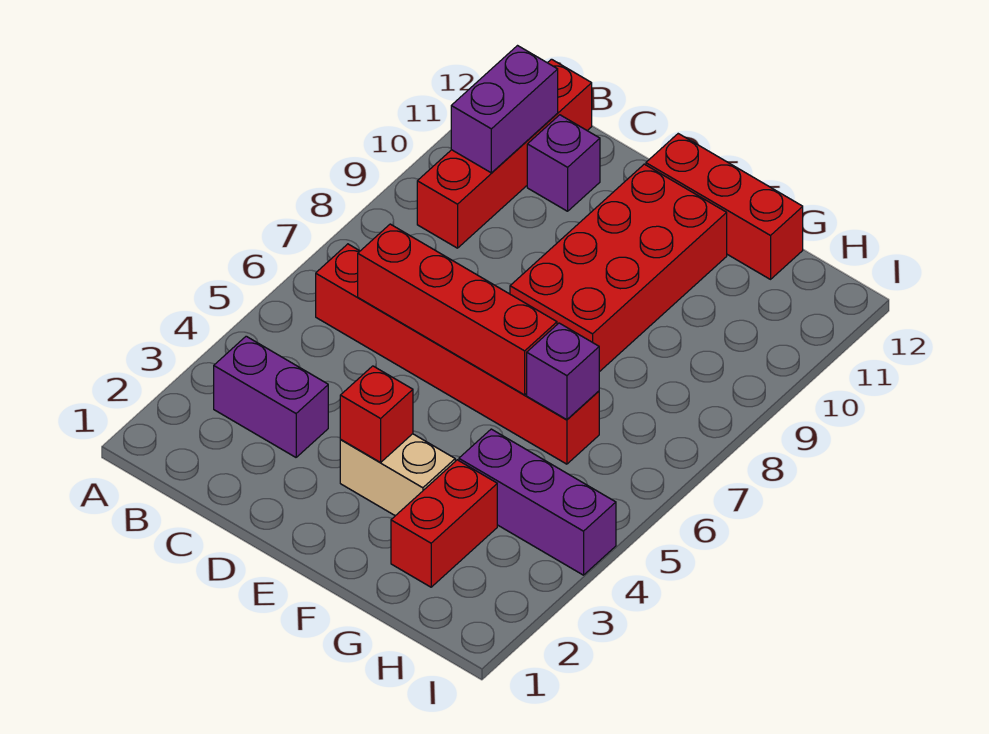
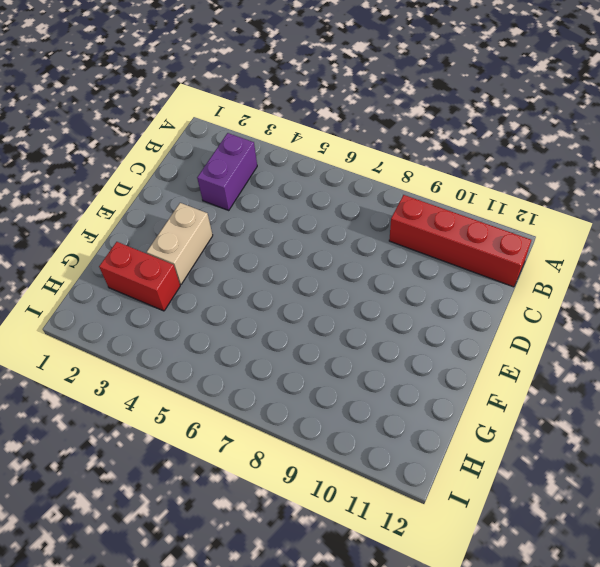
none -> red brick B6:G6 level 1
none -> purple brick C11 level 1
none -> red brick E8:F11 level 1

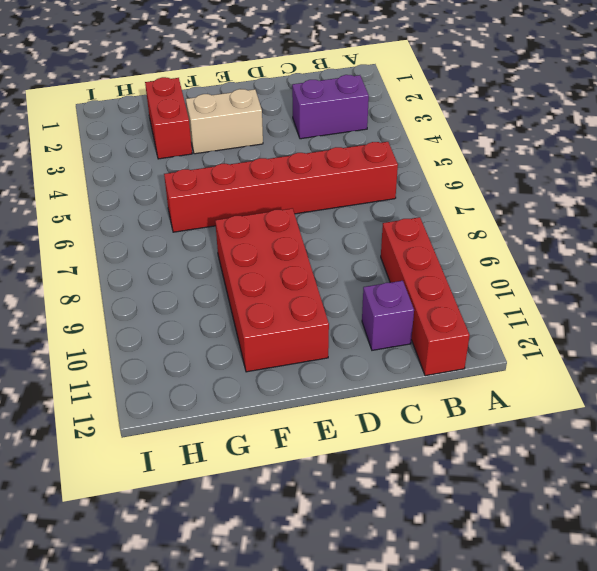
none -> red brick E12:G12 level 1
none -> purple brick G4:I4 level 1
none -> purple brick B10:B11 level 2

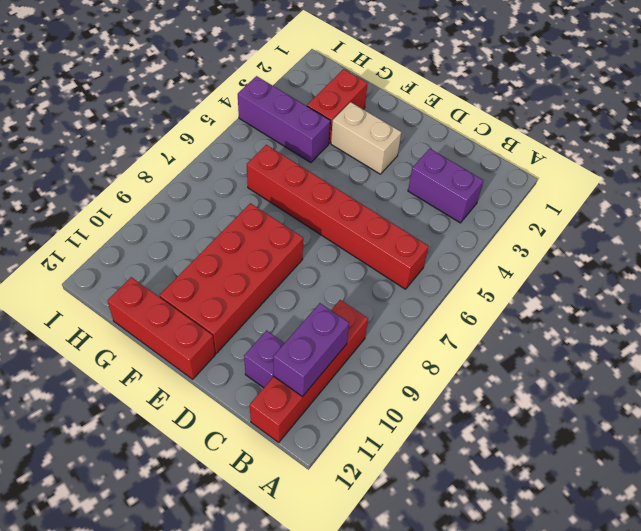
none -> red brick C6:F6 level 2
none -> red brick E3 level 2
none -> purple brick G6 level 2

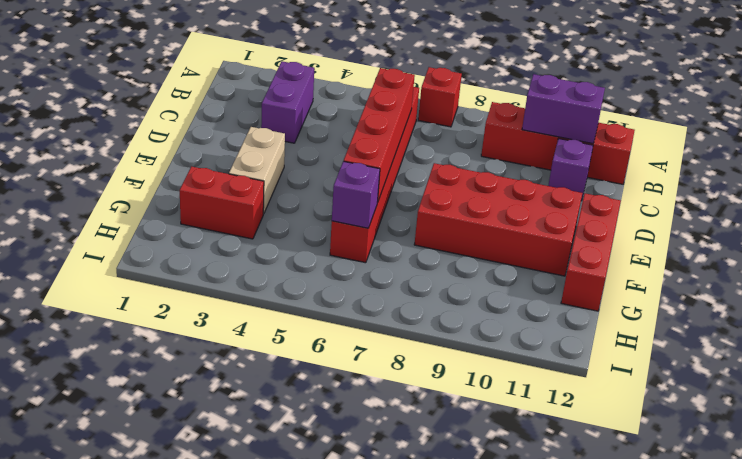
red brick A7 level 1 -> red brick E3 level 2
none -> purple brick G4:I4 level 1

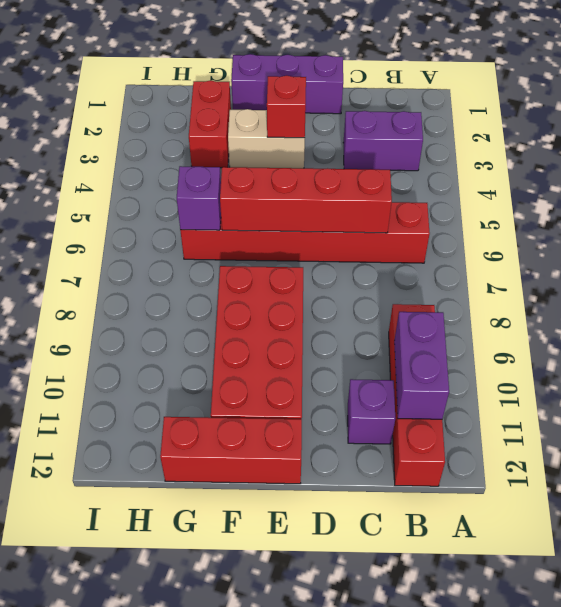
purple brick D1:F1 level 1 -> purple brick G4:I4 level 1

